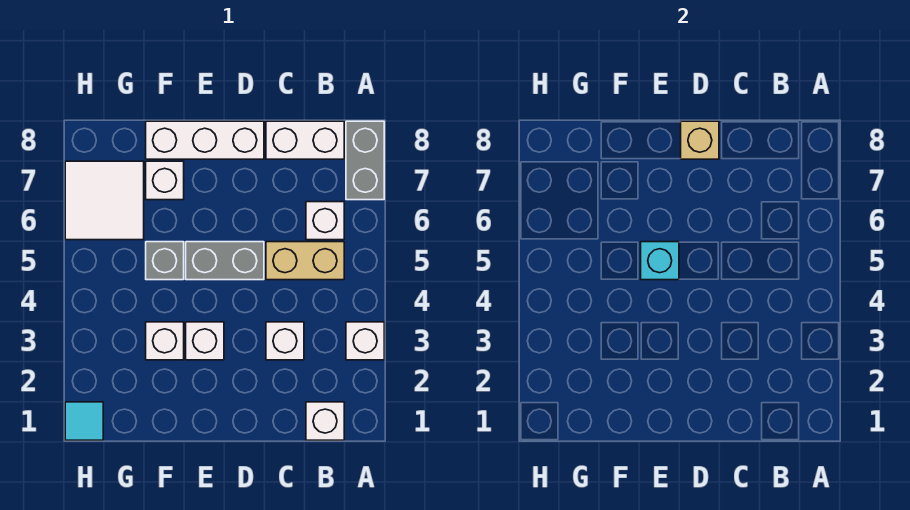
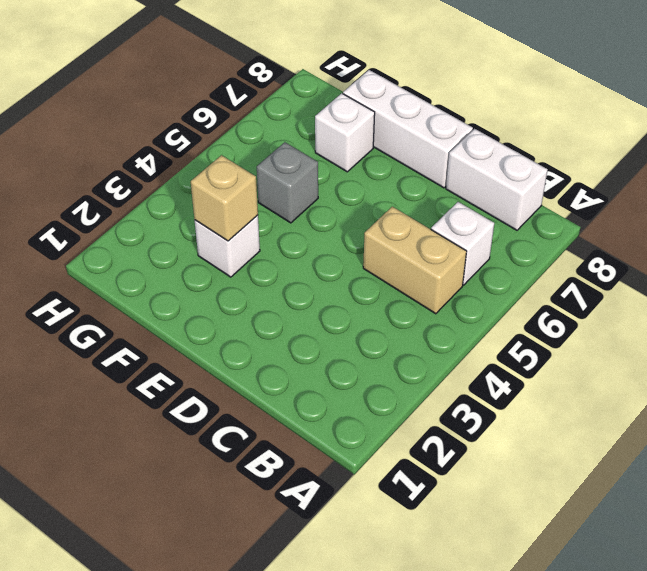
tan brick F3 level 2 -> tan brick D8 level 2
none -> white brick A3 level 1
none -> grey brick A7:A8 level 1
none -> white brick B1 level 1

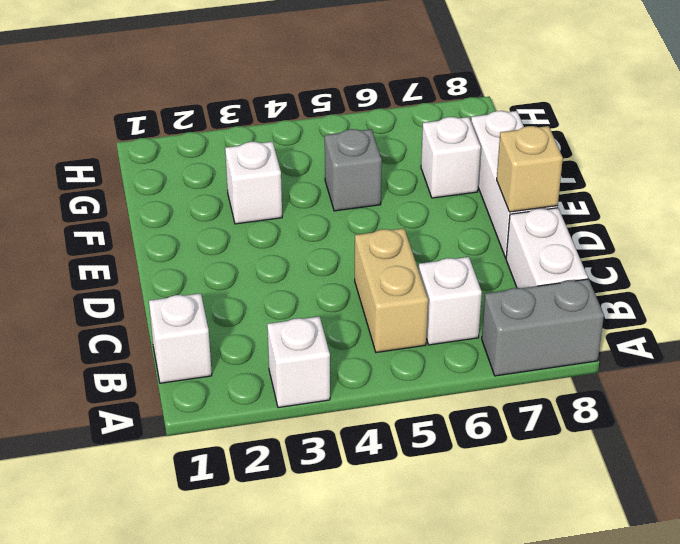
none -> white brick C3 level 1
none -> grey brick D5:E5 level 1
none -> white brick E3 level 1

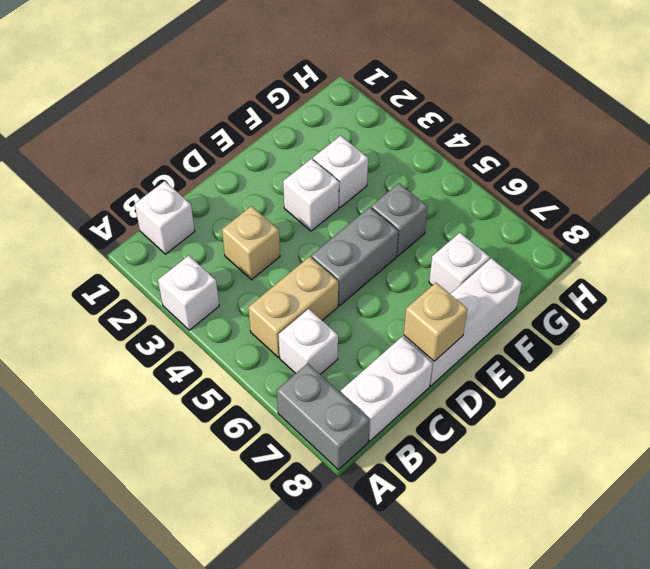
tan brick C3 level 1 -> white brick C3 level 1
none -> white tile G6:H7 level 1
none -> cyan tile H1 level 1
none -> cyan brick E5 level 2

